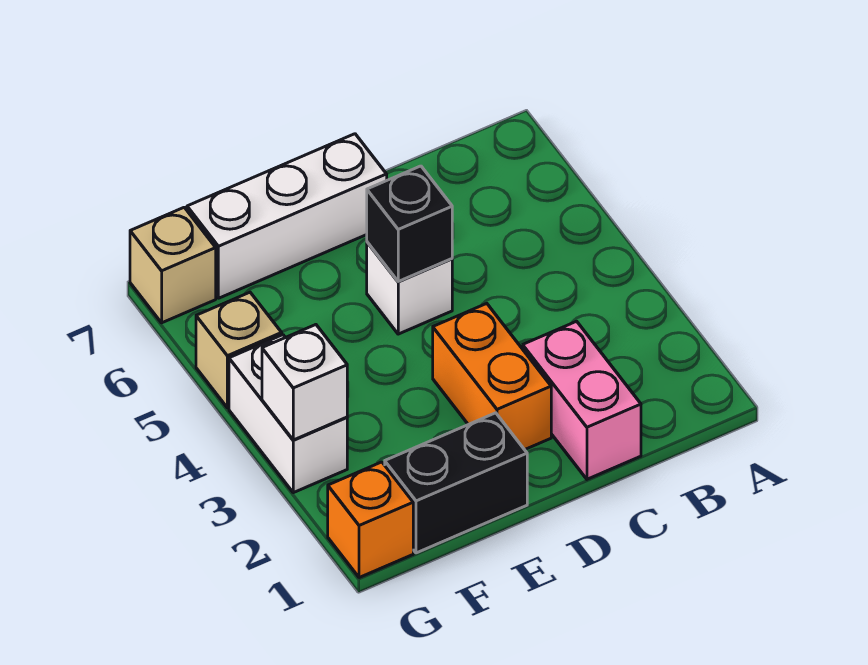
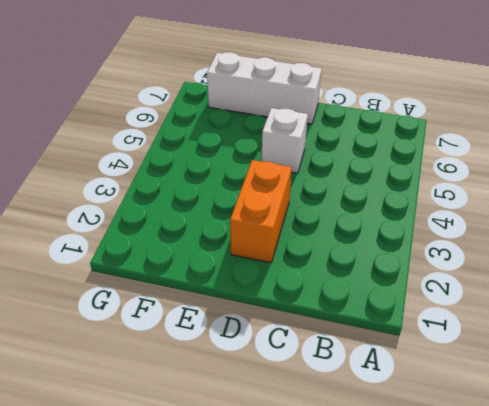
none -> pink brick C1:C2 level 1
none -> black brick E1:F1 level 1

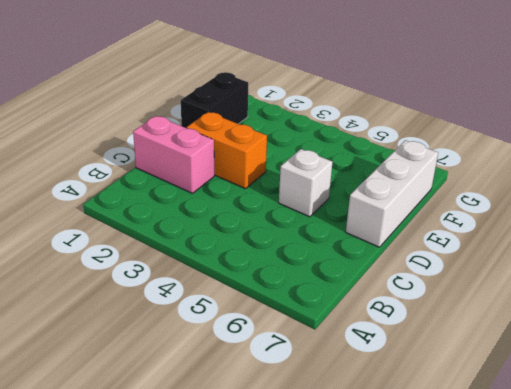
none -> orange brick G1 level 1
none -> white brick G3:G4 level 1

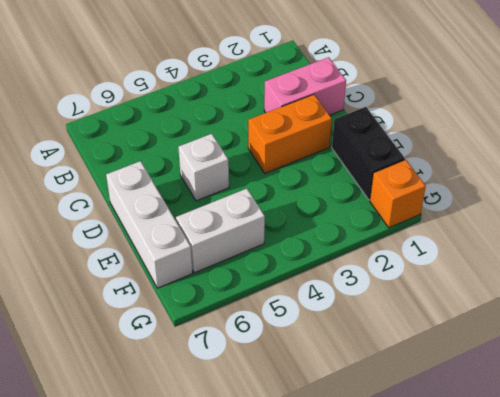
white brick F5:F6 level 1 -> white brick G3:G4 level 1
none -> tan brick G5 level 1
none -> tan brick G7 level 1

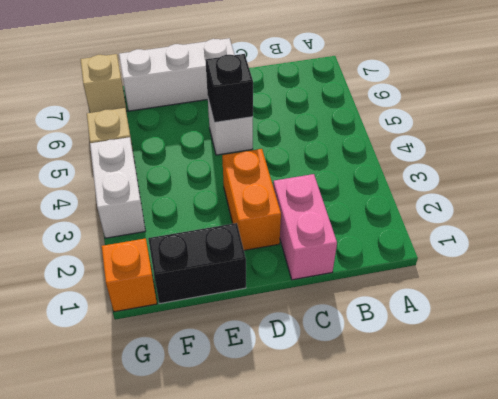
none -> white brick G3 level 2

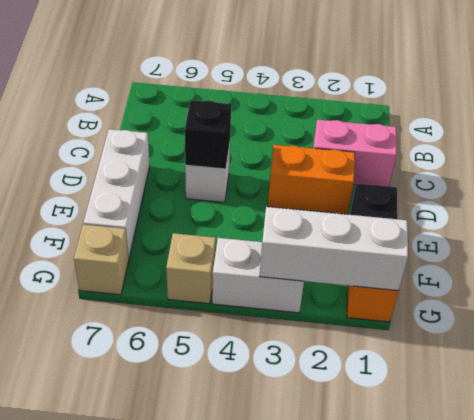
white brick G1:G3 level 2 -> white brick G3 level 2

